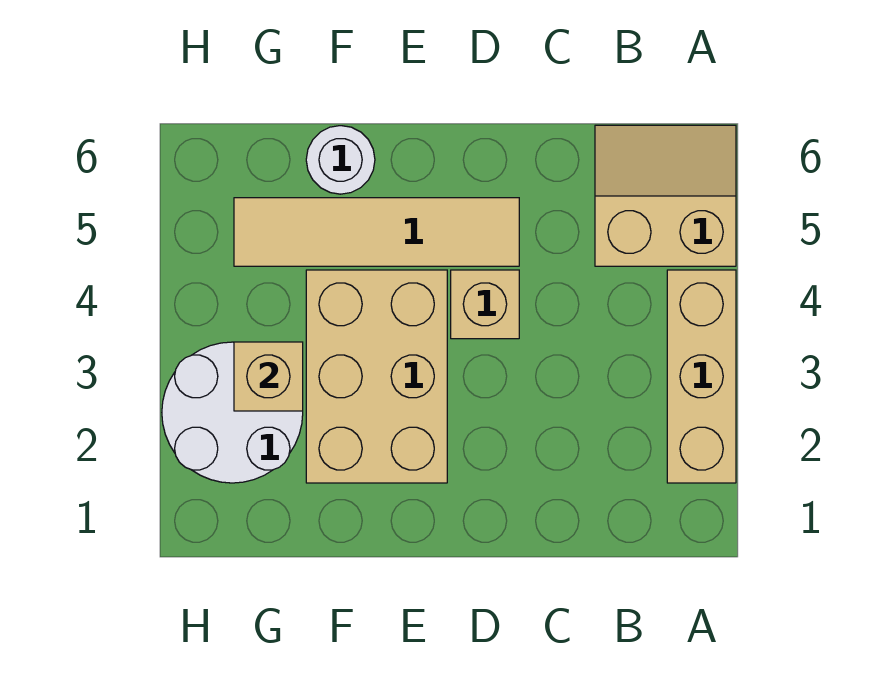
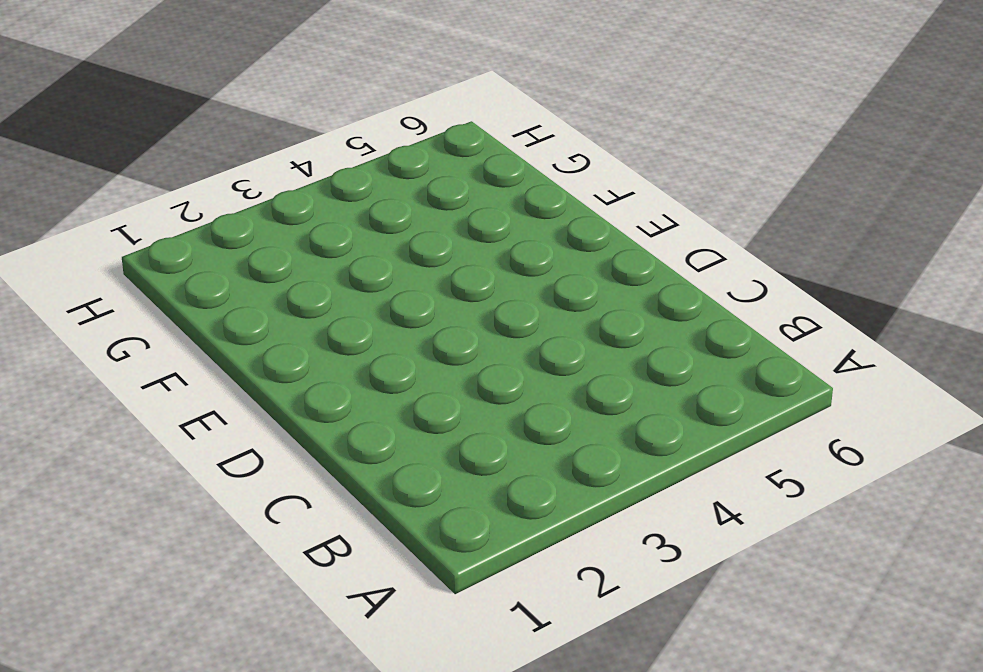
none -> tan brick A2:A4 level 1
none -> tan slope A5:B6 level 1 top 5

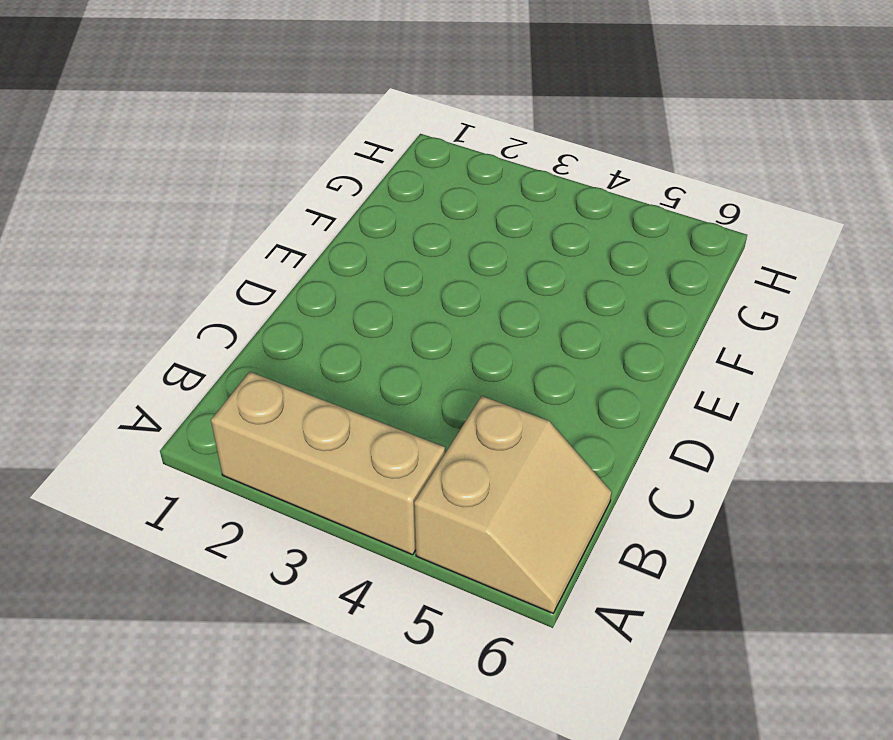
none -> tan brick D4 level 1
none -> tan tile D5:G5 level 1

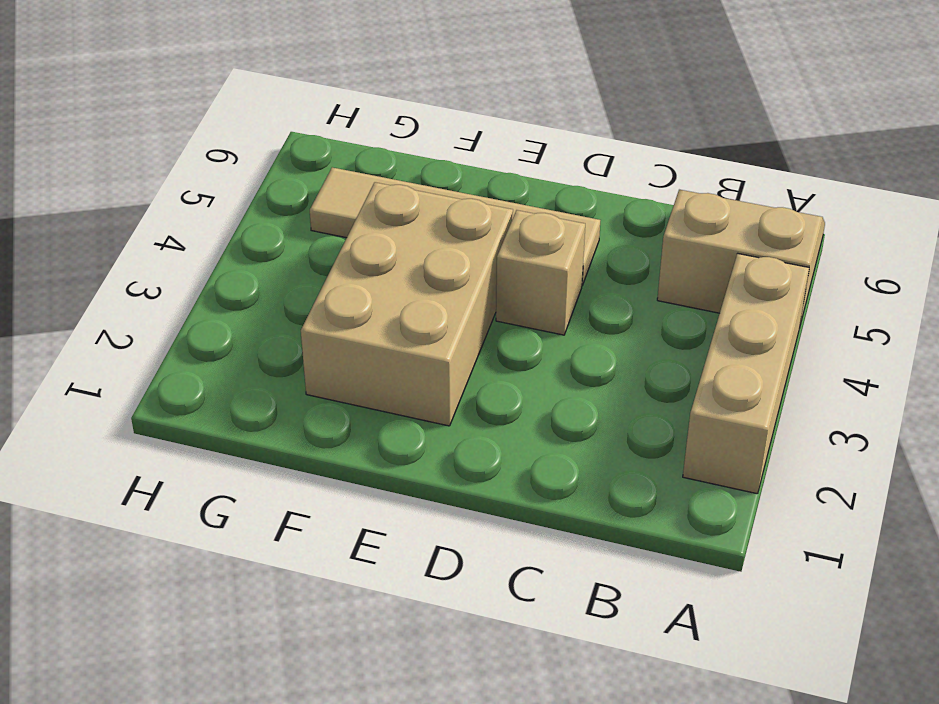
none -> white round brick F6 level 1
none -> white round brick G2:H3 level 1

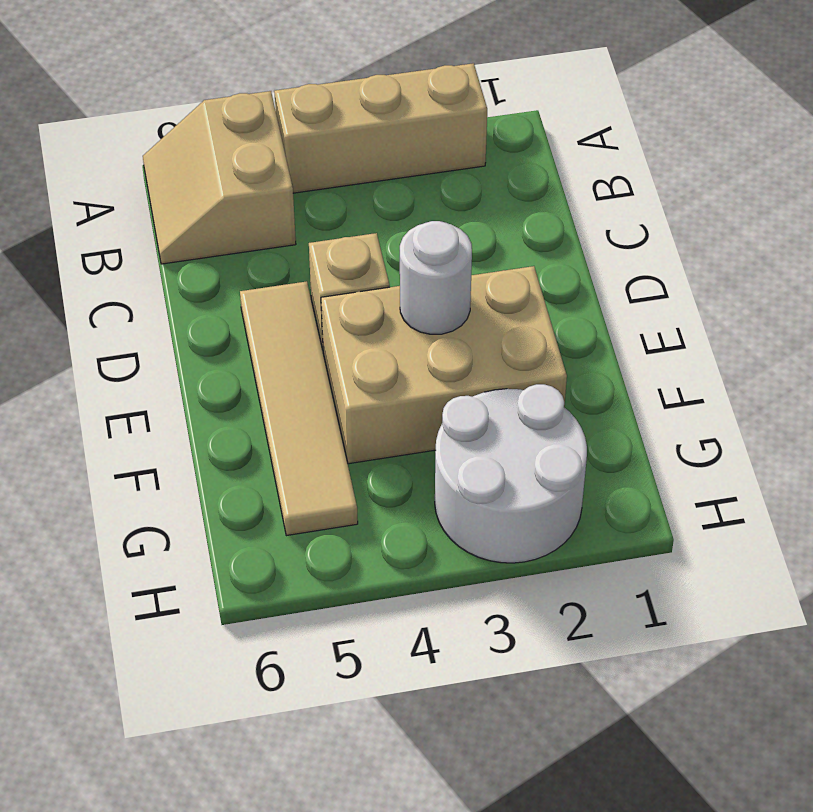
white round brick E3 level 2 -> white round brick F6 level 1
none -> tan brick G3 level 2

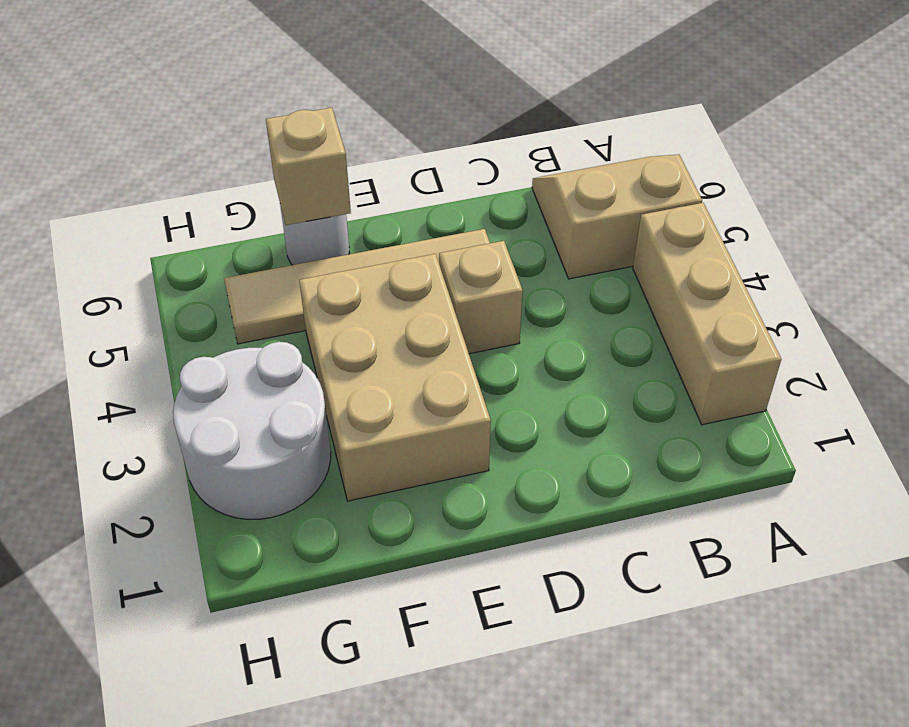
tan brick F6 level 2 -> tan brick G3 level 2

